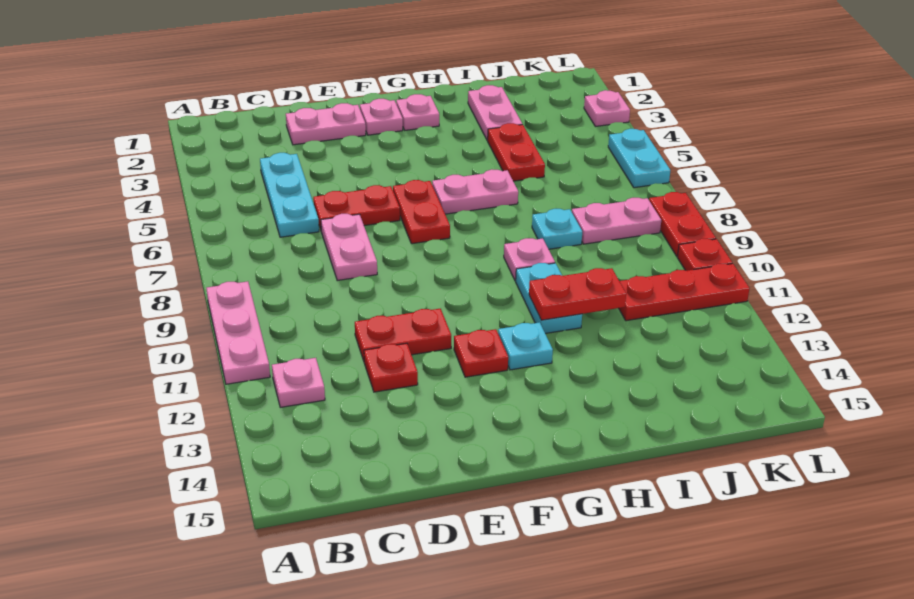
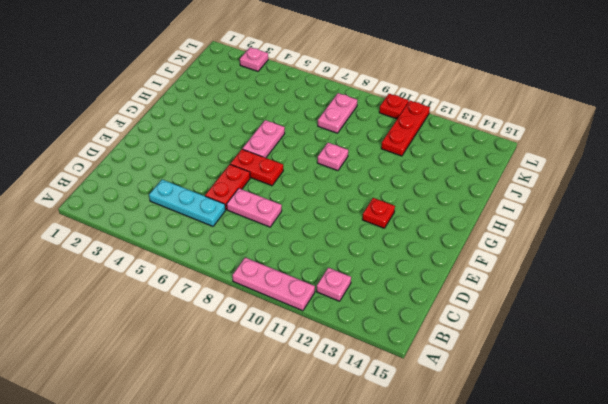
none -> pink plate D2:E2 level 1
none -> red plate D11:E11 level 1
none -> red plate D12 level 1

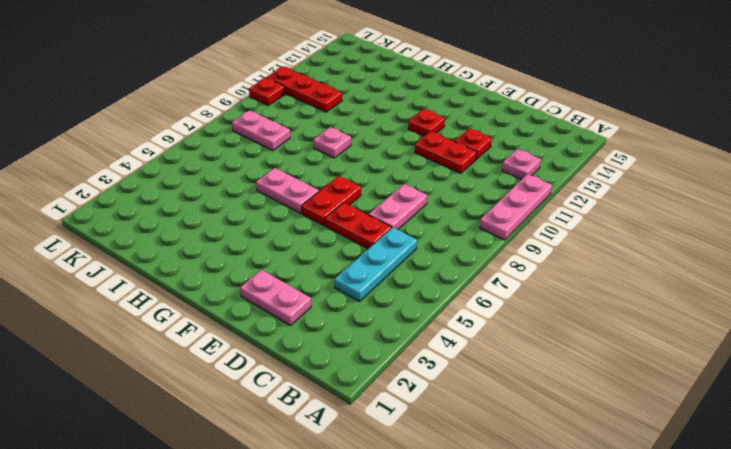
none -> pink plate F2 level 1
none -> pink plate G2 level 1
none -> cyan plate G12 level 1

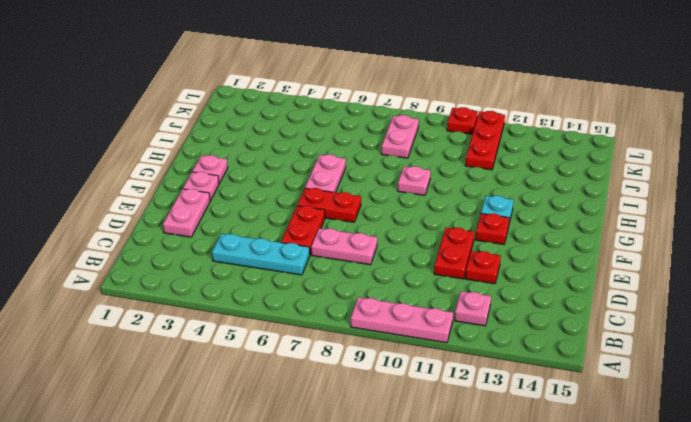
none -> cyan plate H10:H11 level 1
none -> pink plate I2:I3 level 1
none -> red plate I4:I5 level 1

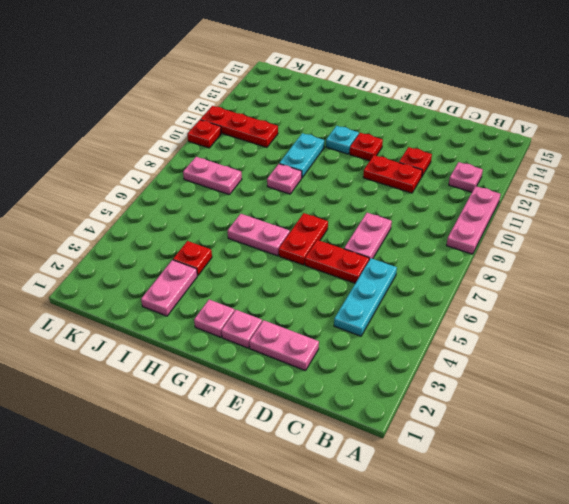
red plate I4 level 1 -> red plate I4:I5 level 1
none -> cyan plate I8 level 1
none -> pink plate L3 level 1
none -> cyan plate L5:L6 level 1

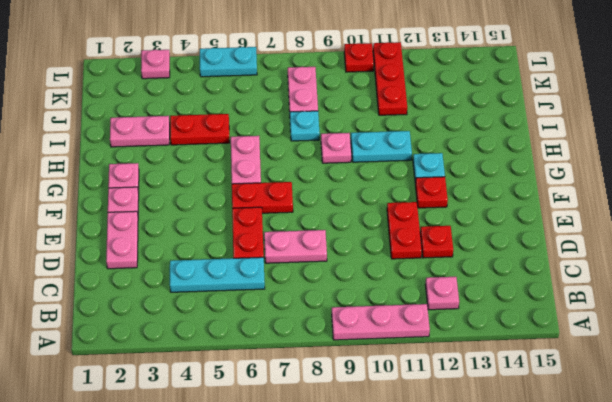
none -> red plate L8:L9 level 1
none -> red plate H11:I11 level 2

